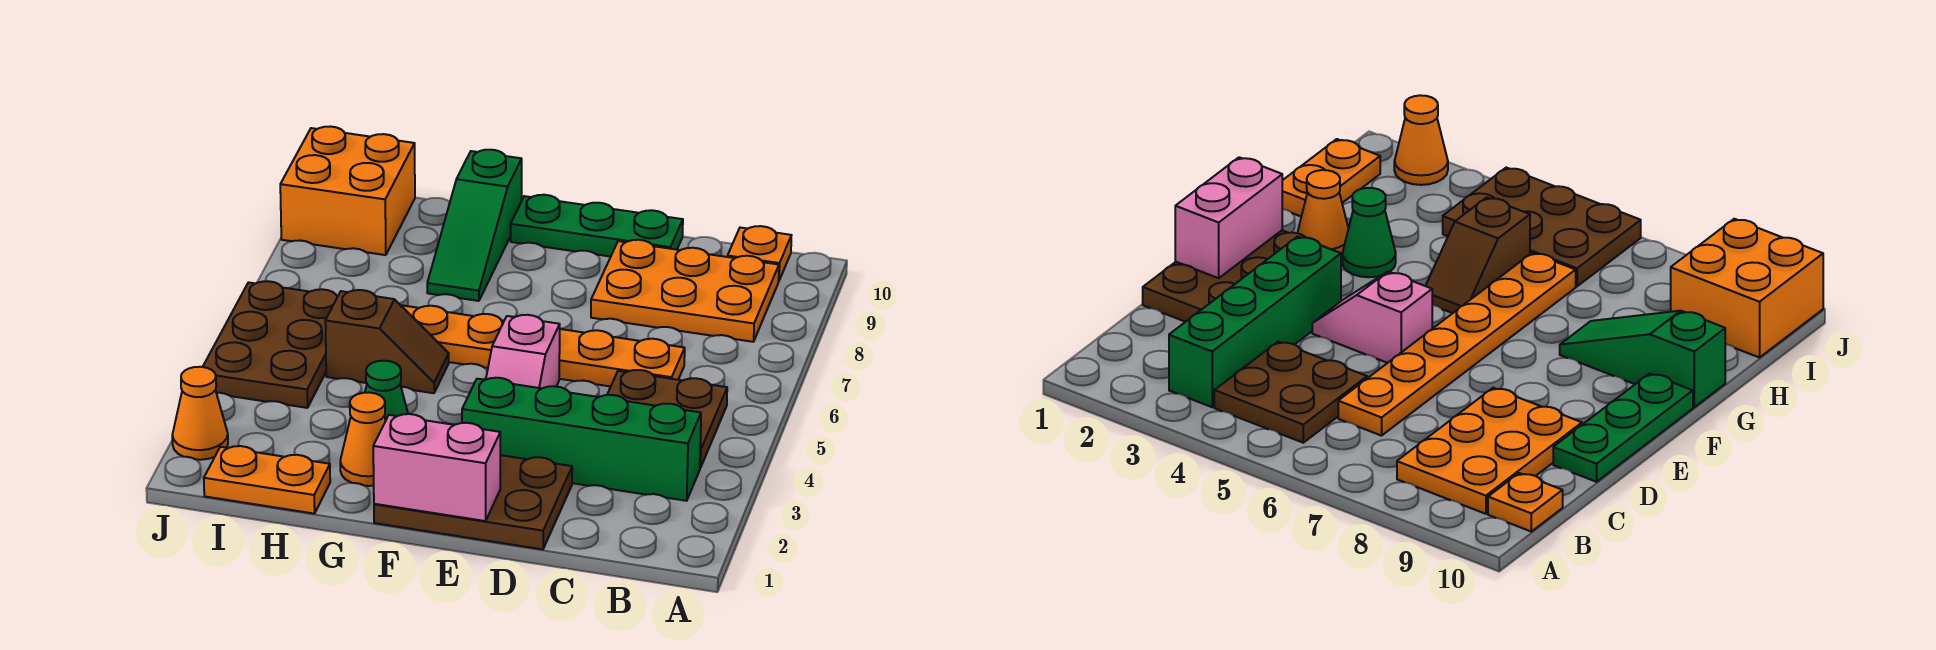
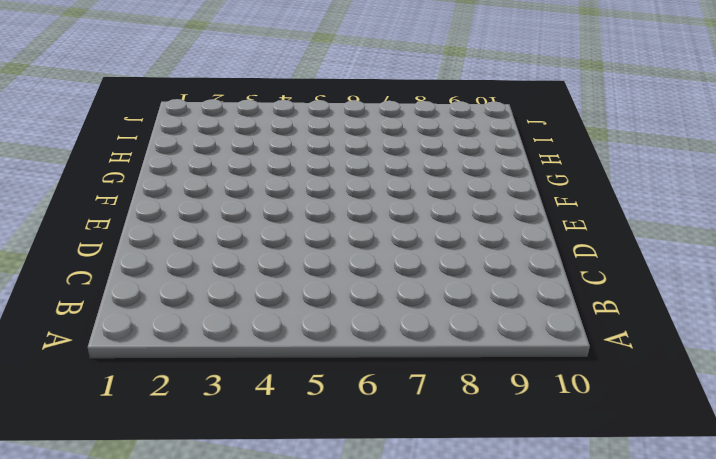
none -> green brick B3:E3 level 1
none -> brown plate B4:C5 level 1
none -> orange plate B8:D9 level 1

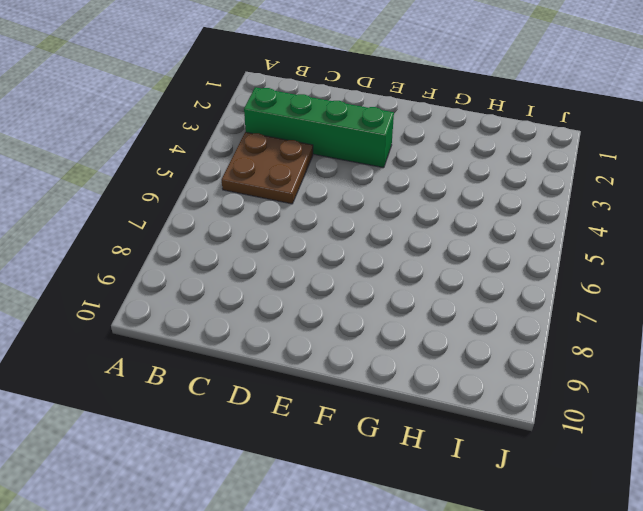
none -> orange plate B8:D9 level 1
none -> orange plate B10 level 1
none -> orange plate C6:H6 level 1

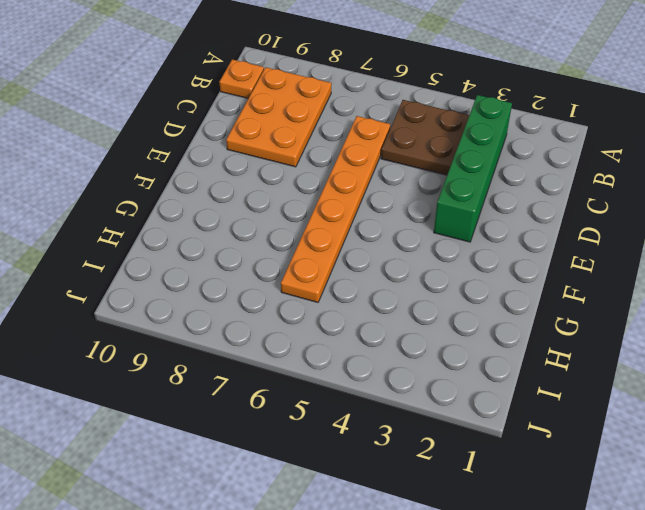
none -> brown plate D1:F2 level 1
none -> green plate D10:F10 level 1
none -> pink slope E4:E5 level 1 top 5

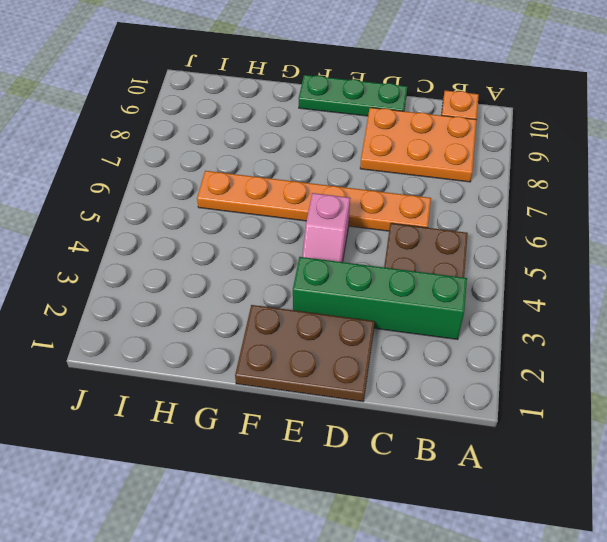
none -> orange cone G2 level 1
none -> green cone G3 level 1
none -> brown slope G5:H5 level 1 top H

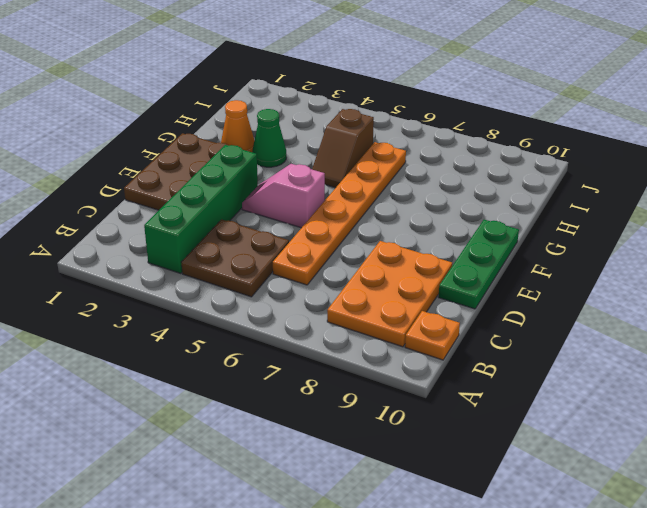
none -> green slope G8:G10 level 1 top 10
none -> orange plate H1:I1 level 1
none -> brown plate I4:J6 level 1

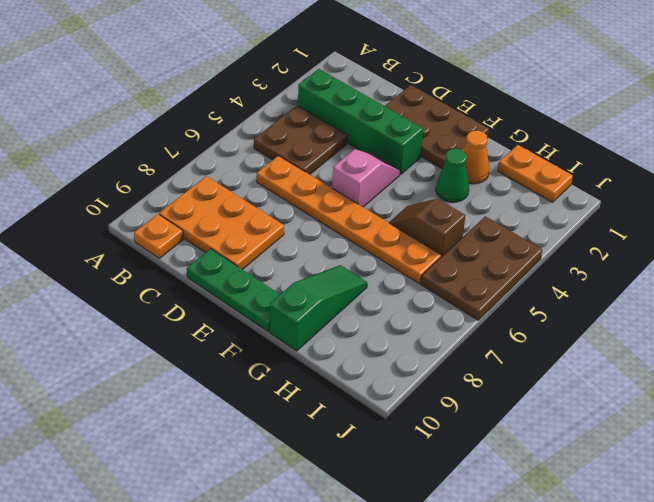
none -> orange brick I9:J10 level 1
none -> orange cone J2 level 1
none -> pink brick E1:F1 level 2

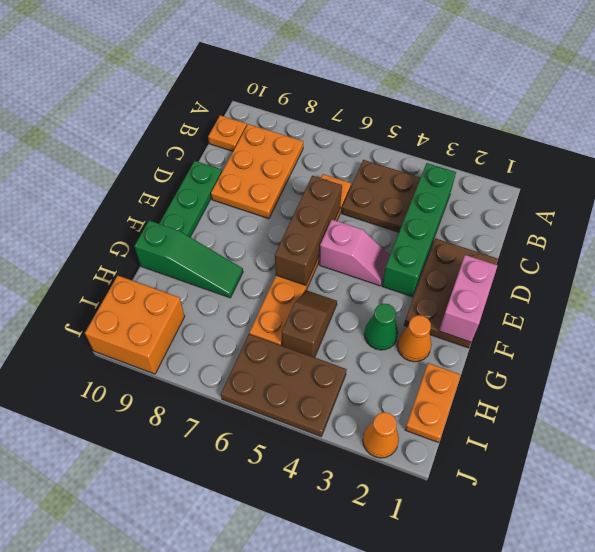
brown brick D6:F6 level 2 -> none

